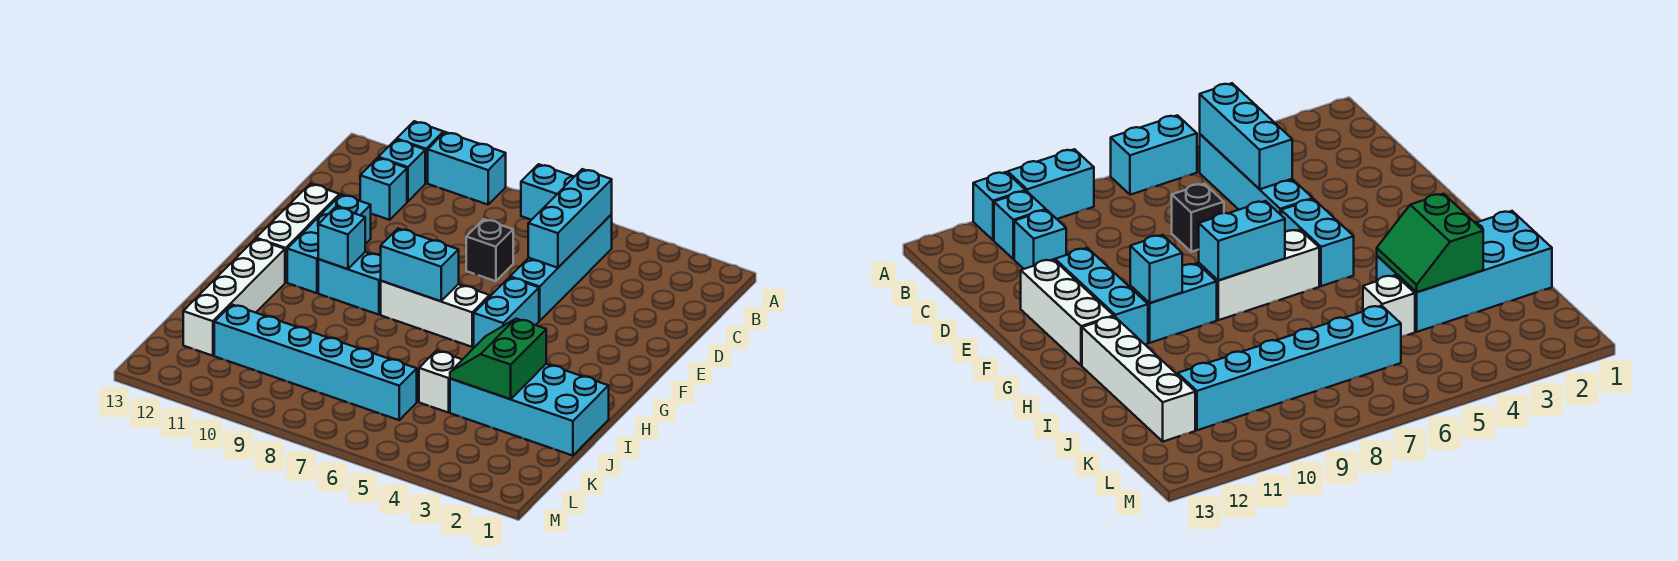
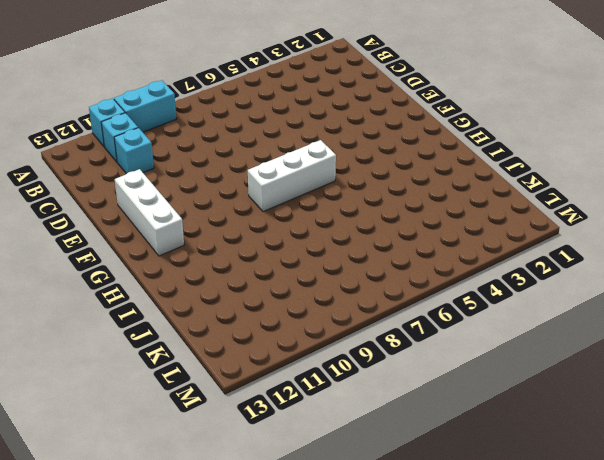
none -> cyan brick A6:A7 level 1
none -> cyan brick B5:E5 level 1
none -> black brick D7 level 1

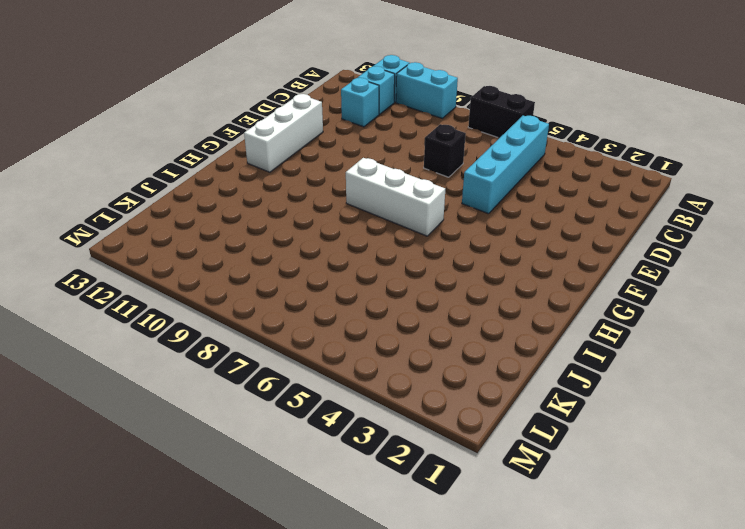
black brick A6:A7 level 1 -> cyan brick A6:A7 level 1
none -> cyan brick E11:G11 level 1
none -> cyan brick F5:G5 level 1
none -> cyan brick G9:G10 level 1

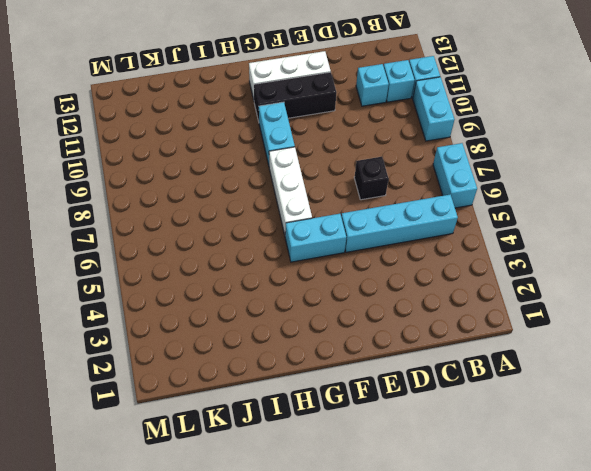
black brick E11:G11 level 1 -> cyan brick E11:G11 level 1
none -> white brick H12:K12 level 1
none -> cyan brick I1:J4 level 1
none -> white brick J5 level 1

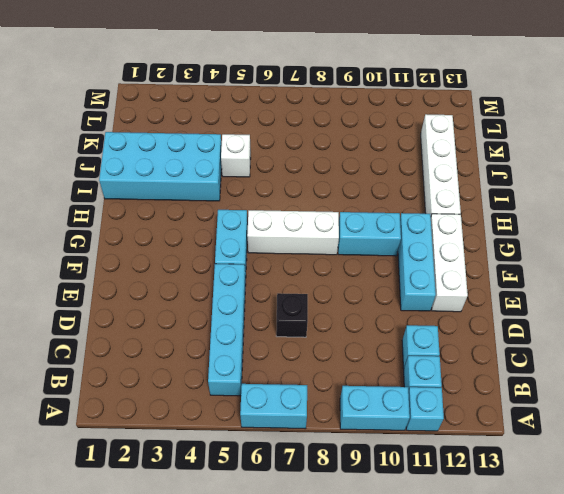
none -> cyan brick K6:K11 level 1
none -> cyan brick B5:D5 level 2
none -> cyan brick G7:G8 level 2

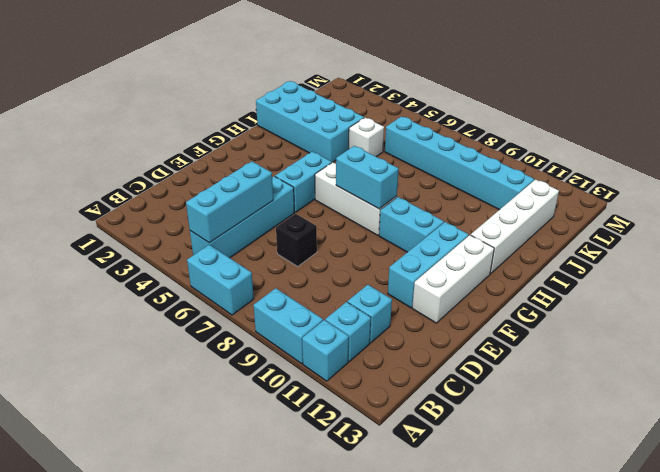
none -> cyan brick G10 level 2
none -> green slope I3:J4 level 2 top 3

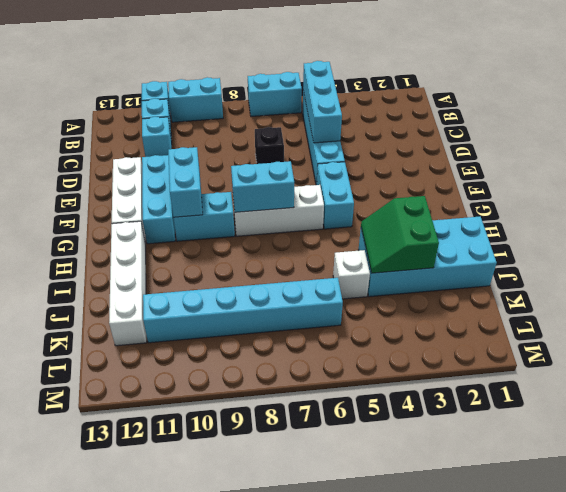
cyan brick F10:G10 level 2 -> cyan brick G10 level 2

